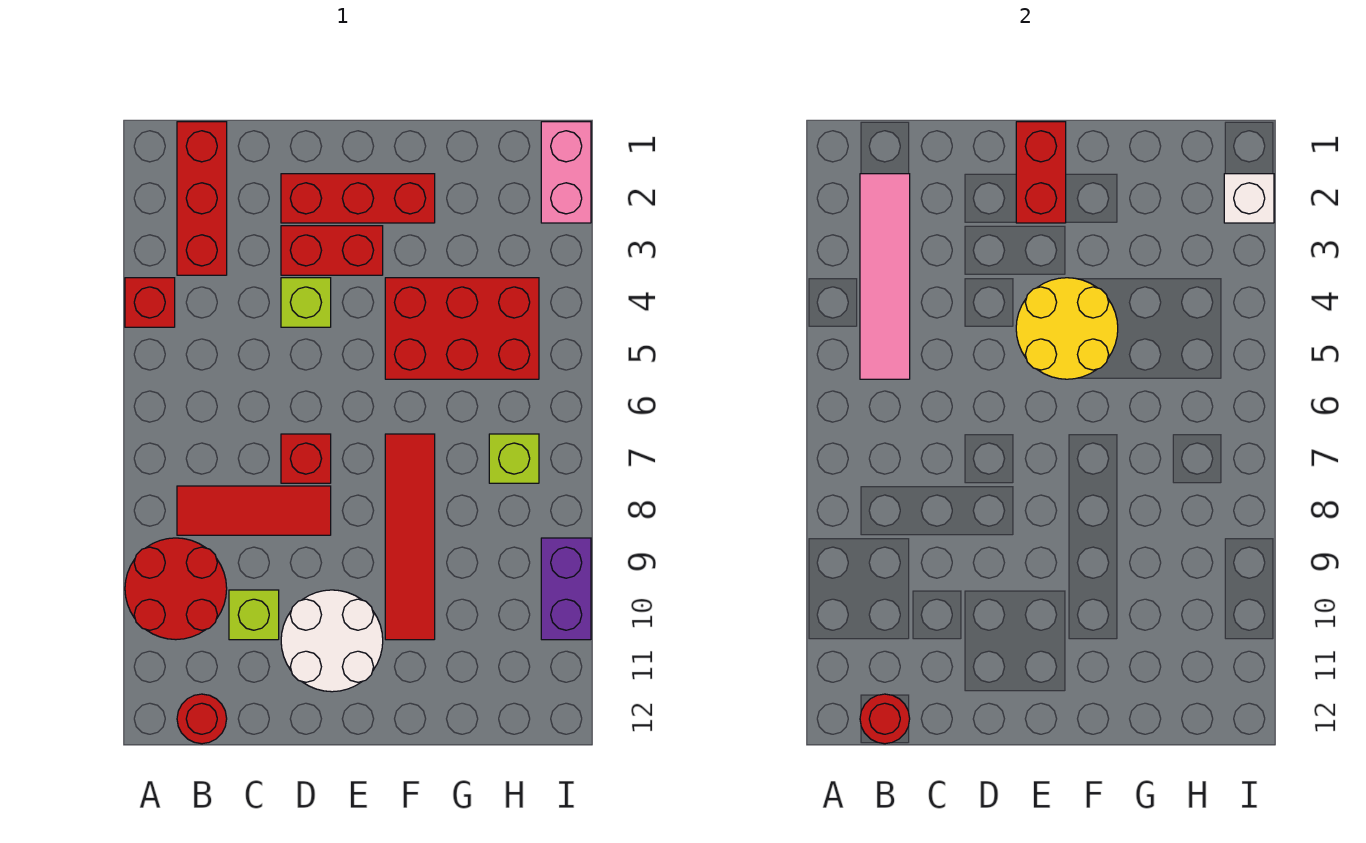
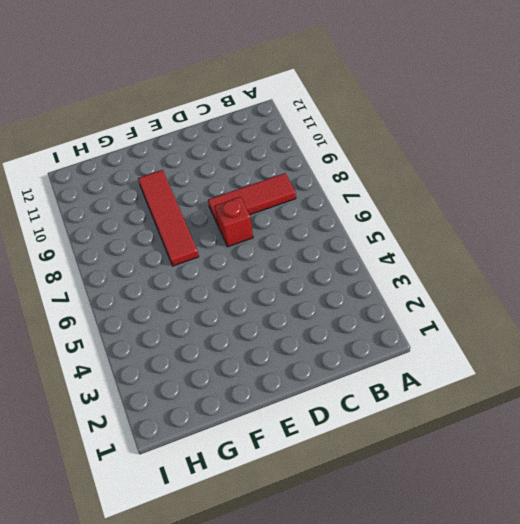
none -> red brick A4 level 1
none -> red round brick A9:B10 level 1
none -> red brick B1:B3 level 1

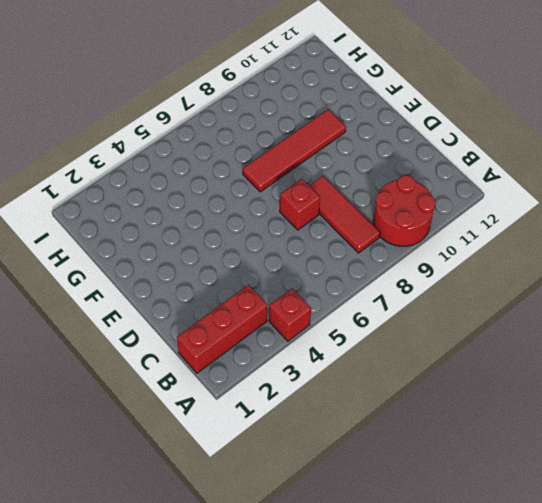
none -> red round brick B12 level 1
none -> lime brick C10 level 1
none -> red brick D2:F2 level 1

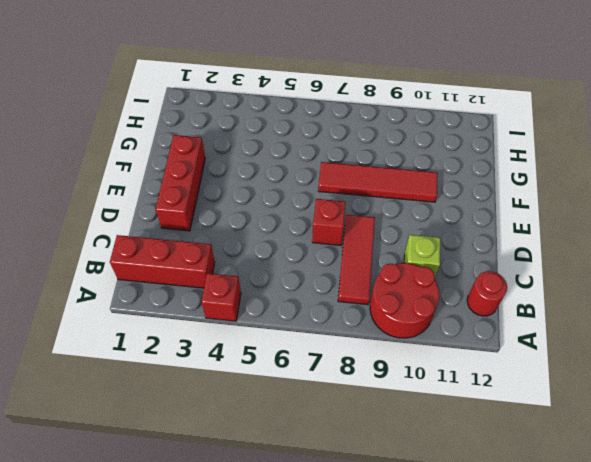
none -> red brick D3:E3 level 1
none -> lime brick D4 level 1
none -> white round brick D10:E11 level 1

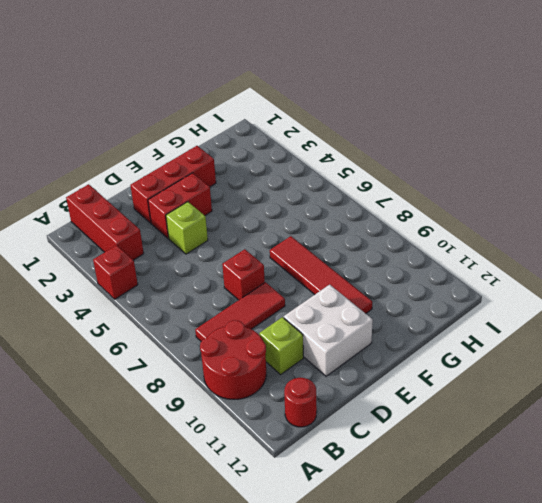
white brick D10:E11 level 1 -> white round brick D10:E11 level 1
none -> red brick F4:H5 level 1
none -> lime brick H7 level 1
none -> pink brick I1:I2 level 1

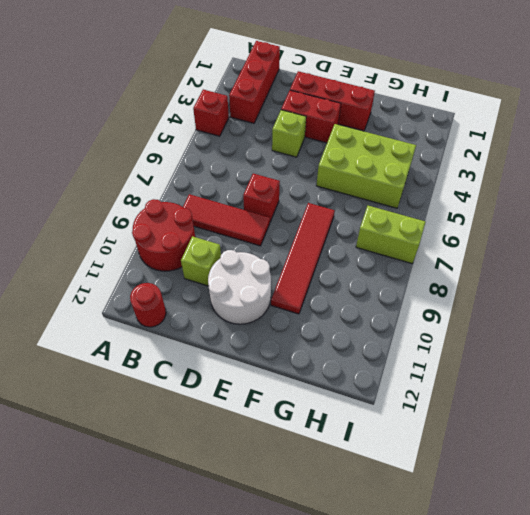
lime brick F4:H5 level 1 -> red brick F4:H5 level 1
lime brick H7:I7 level 1 -> lime brick H7 level 1
none -> pink brick I1:I2 level 1
none -> purple brick I9:I10 level 1
none -> pink tile B2:B5 level 2

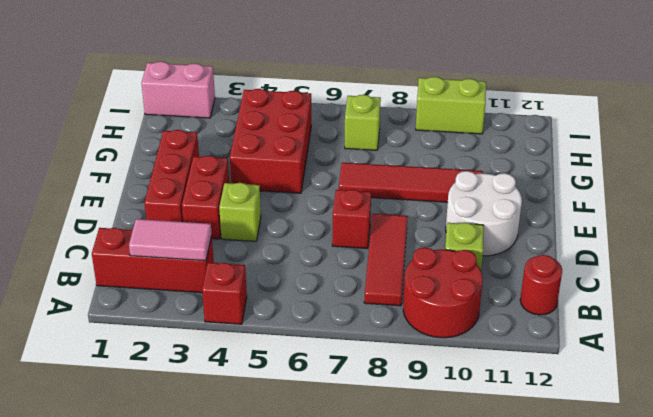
pink tile B2:B3 level 2 -> pink tile B2:B5 level 2
lime brick I9:I10 level 1 -> purple brick I9:I10 level 1
none -> red round brick B12 level 2
none -> red brick E1:E2 level 2
none -> yellow round brick E4:F5 level 2

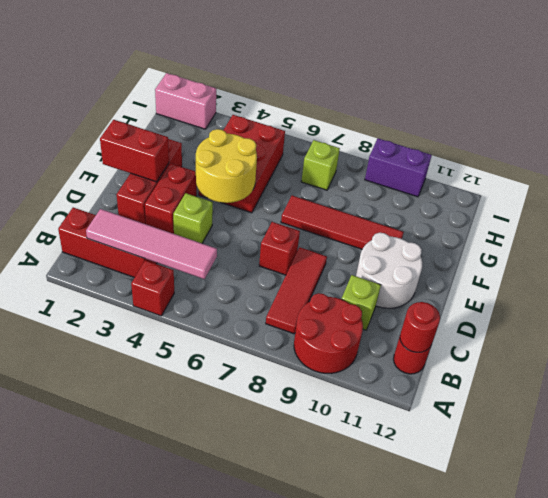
none -> white brick I2 level 2

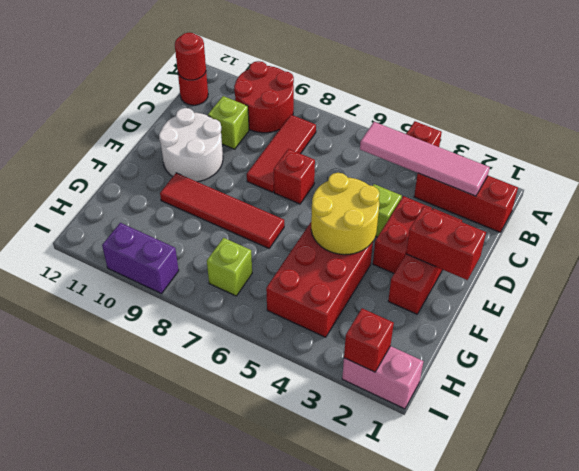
red brick I2 level 2 -> white brick I2 level 2

